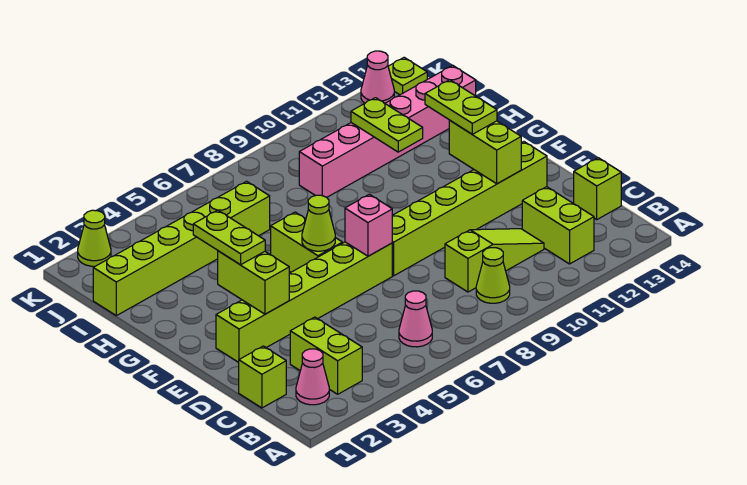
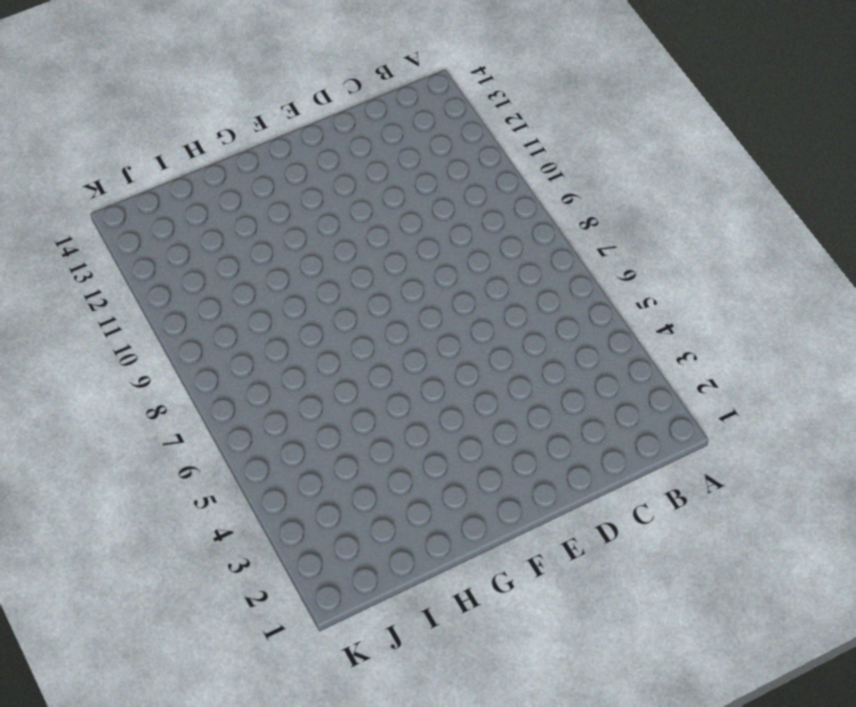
none -> pink cone B2 level 1
none -> lime brick B3:C3 level 1
none -> pink cone B6 level 1

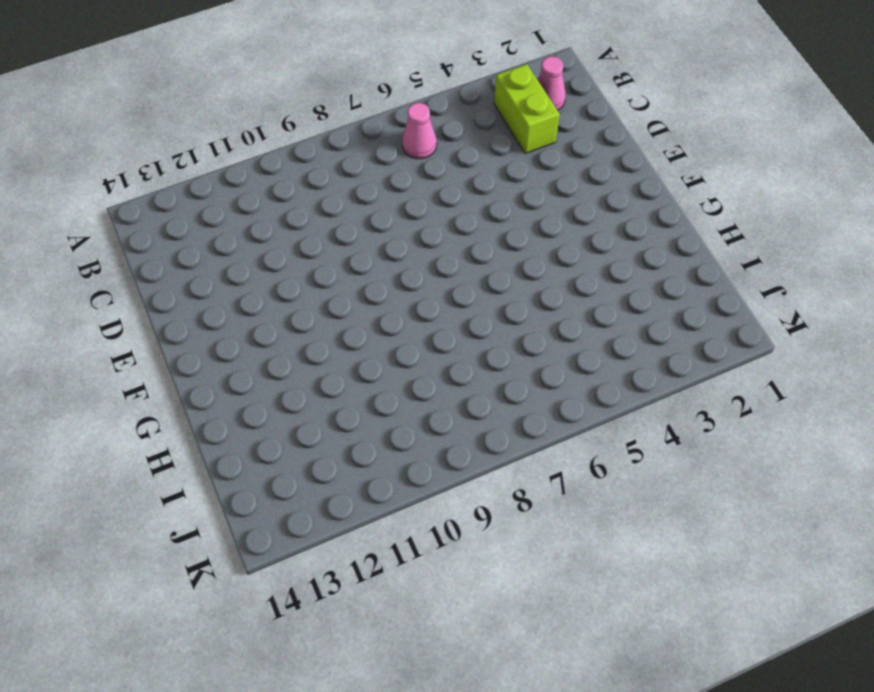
none -> lime cone B9 level 1
none -> lime brick B12:C12 level 1
none -> lime brick C1 level 1

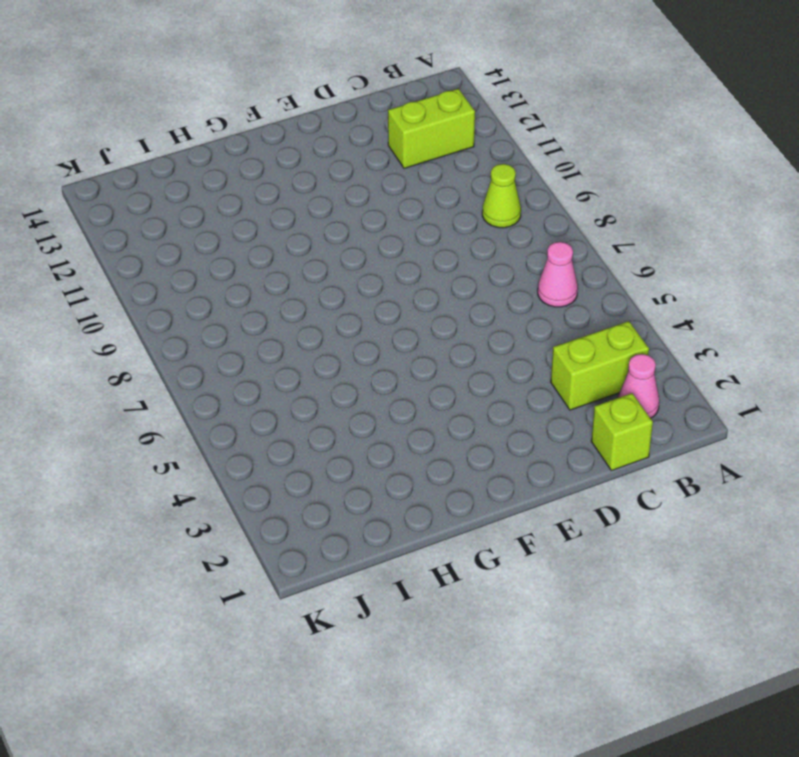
none -> lime slope C9:C11 level 1 top 9
none -> lime brick C14 level 1
none -> lime brick E2:E7 level 1

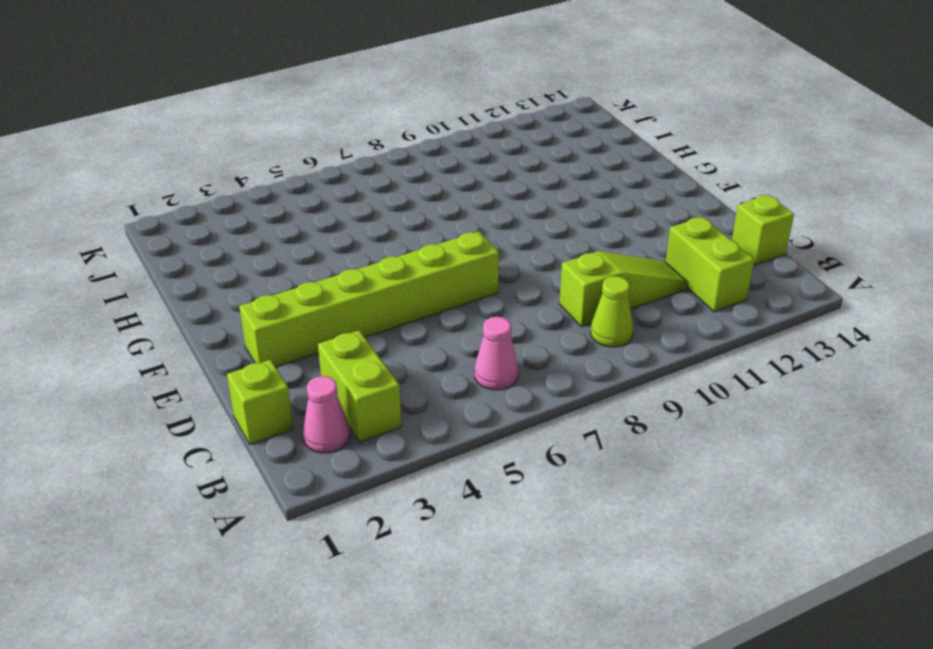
none -> lime brick E8:E13 level 1
none -> lime brick F6:G6 level 1
none -> lime brick I1:I6 level 1

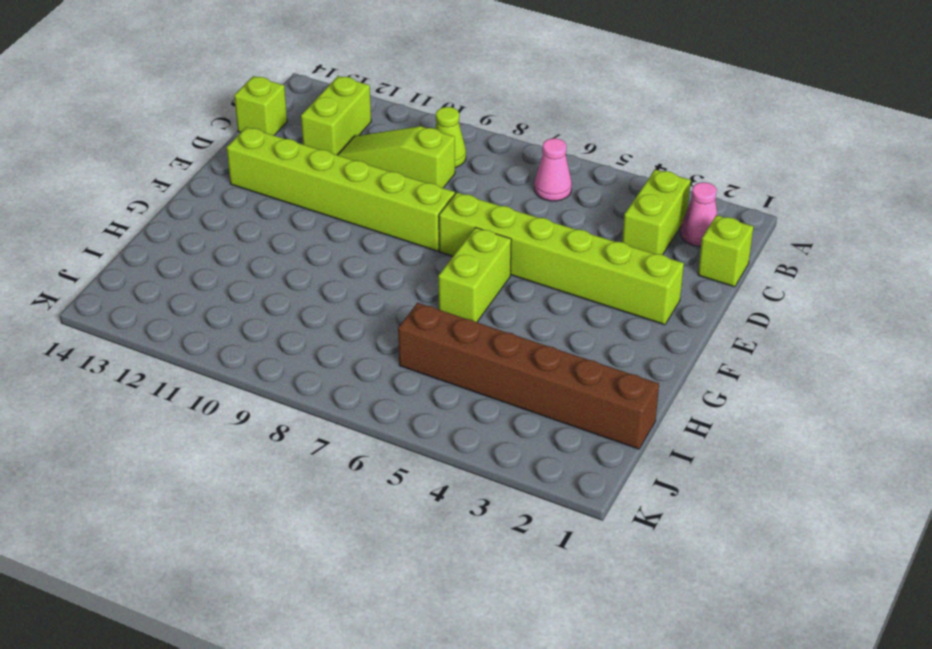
brown brick I1:I6 level 1 -> lime brick I1:I6 level 1
none -> pink brick I9:I14 level 1
none -> lime cone K2 level 1
none -> pink cone K13 level 1

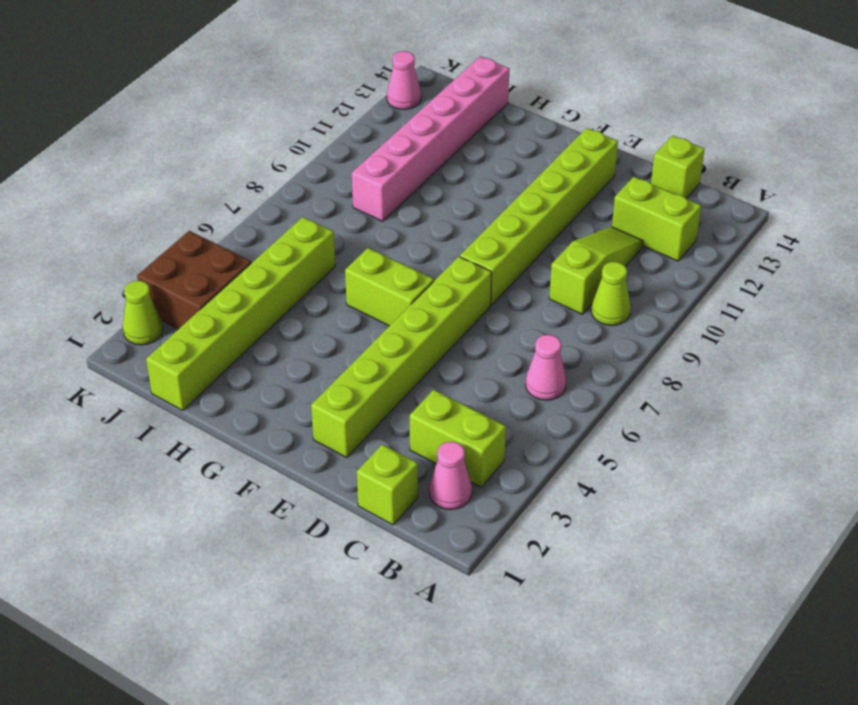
brown brick J3:K4 level 1 -> none
none -> lime plate K14 level 1
none -> lime brick E3:F3 level 2
none -> pink brick E7 level 2

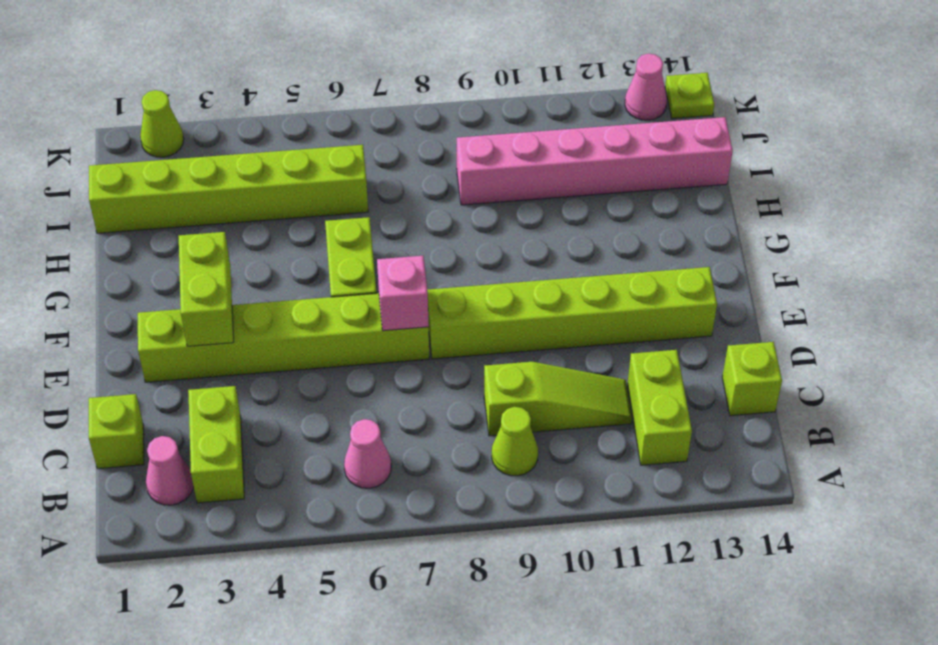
none -> lime brick E12:F12 level 2
none -> lime cone F6 level 2
none -> lime plate H11:I11 level 2

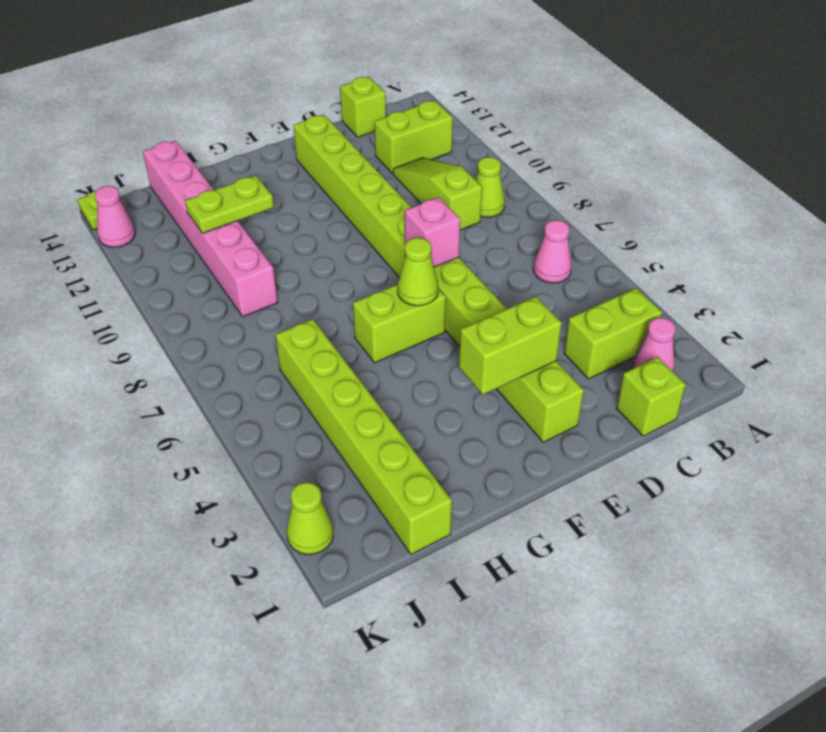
none -> lime brick E12:F12 level 2
none -> lime plate F3:G3 level 3
none -> lime plate F12:G12 level 3

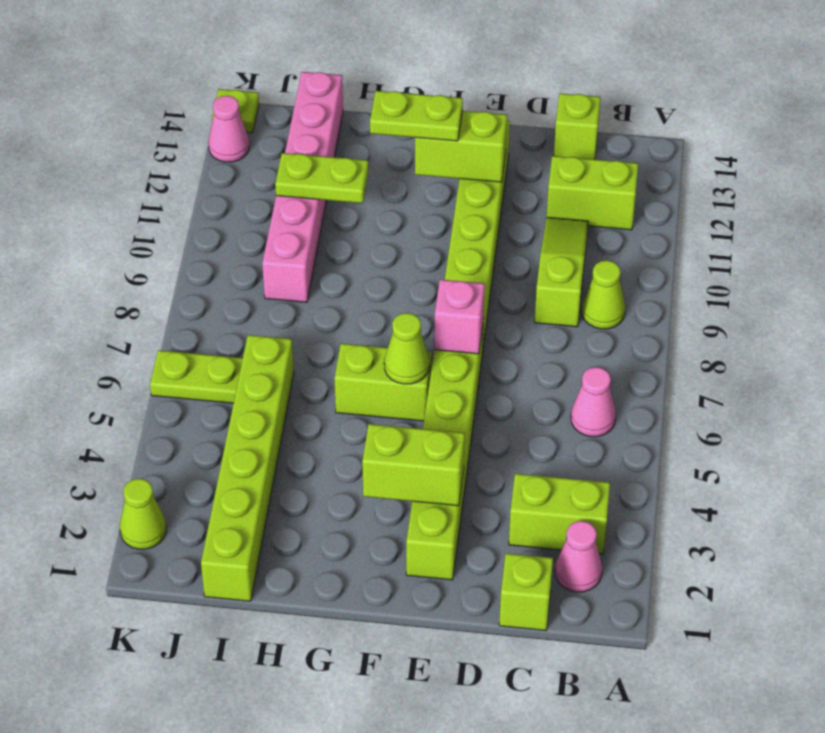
lime plate J6:K6 level 1 -> lime plate F3:G3 level 3

